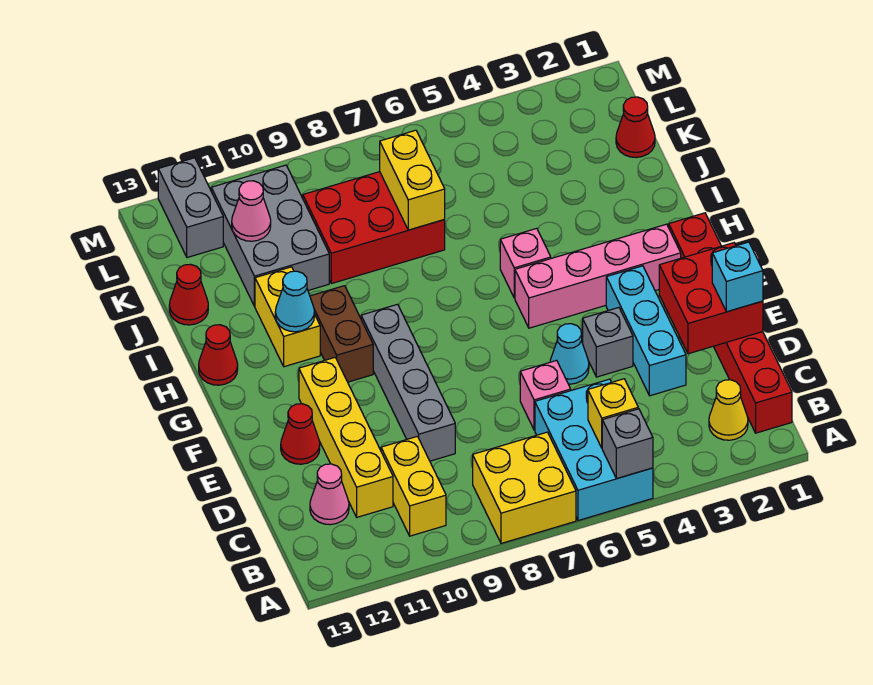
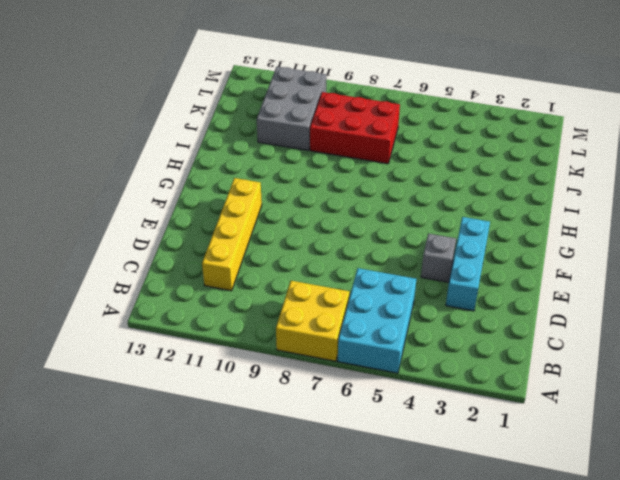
none -> red brick B1:G1 level 1
none -> yellow cone B2 level 1
none -> yellow brick B10:C10 level 1
none -> pink cone C12 level 1

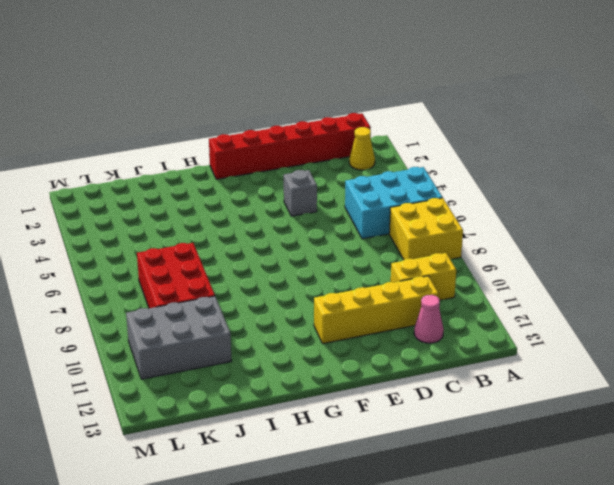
none -> cyan brick D3:F3 level 1
none -> pink brick D6 level 1
none -> grey brick D9:G9 level 1
none -> cyan cone E5 level 1

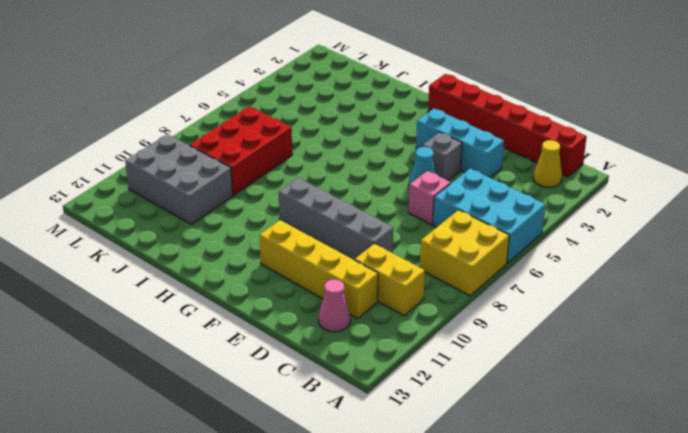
none -> red cone E12 level 1
none -> pink brick G2:G5 level 1
none -> brown brick G10:H10 level 1
none -> pink brick H5 level 1

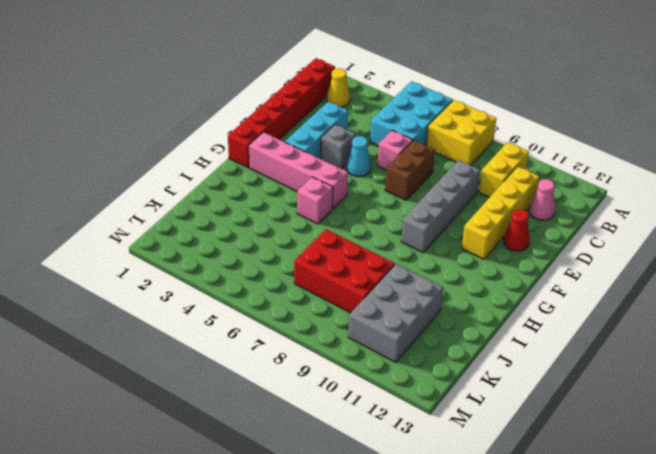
brown brick D7:E7 level 1 -> brown brick G10:H10 level 1
none -> yellow brick H11:I11 level 1
none -> red cone H13 level 1
none -> red cone J13 level 1
none -> red cone K1 level 1

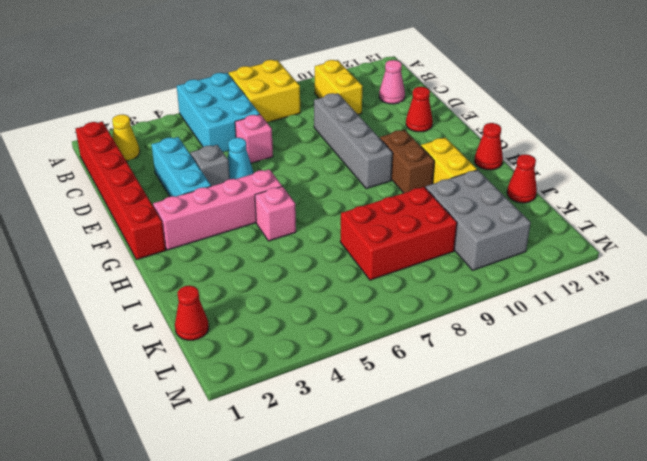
none -> yellow brick C11:F11 level 1
none -> grey brick L12:M12 level 1
none -> grey brick A5 level 2
none -> yellow brick B5 level 2

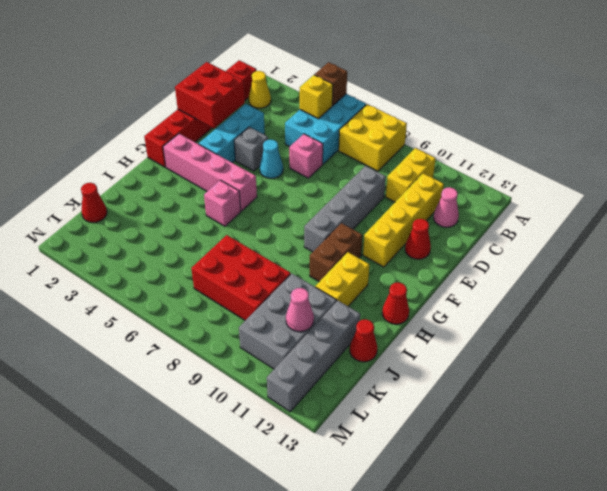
brown brick A5 level 2 -> grey brick A5 level 2
grey brick J12:M12 level 1 -> grey brick L12:M12 level 1
none -> cyan cone H11 level 2
none -> yellow brick J7:K7 level 2
none -> cyan brick D1 level 3

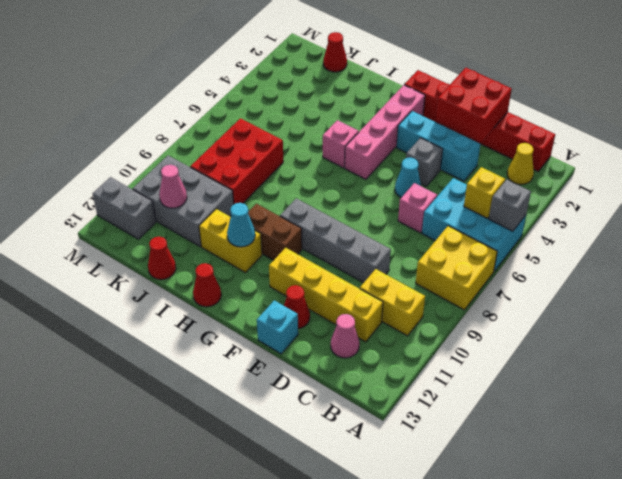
cyan brick E13 level 1 -> cyan brick D1 level 3
none -> yellow brick J7:K7 level 2

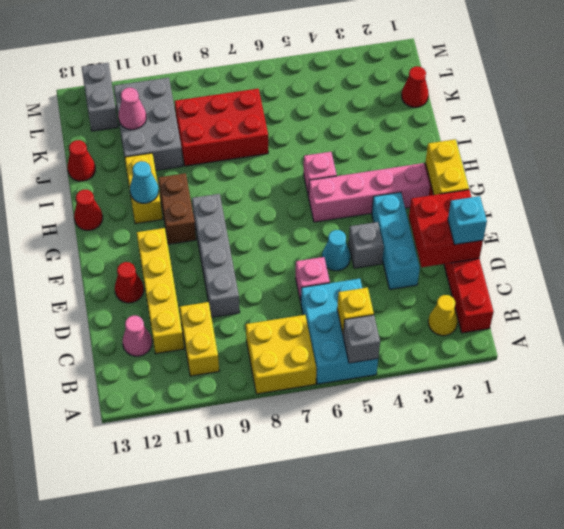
yellow brick F1:G1 level 2 -> yellow brick J7:K7 level 2

